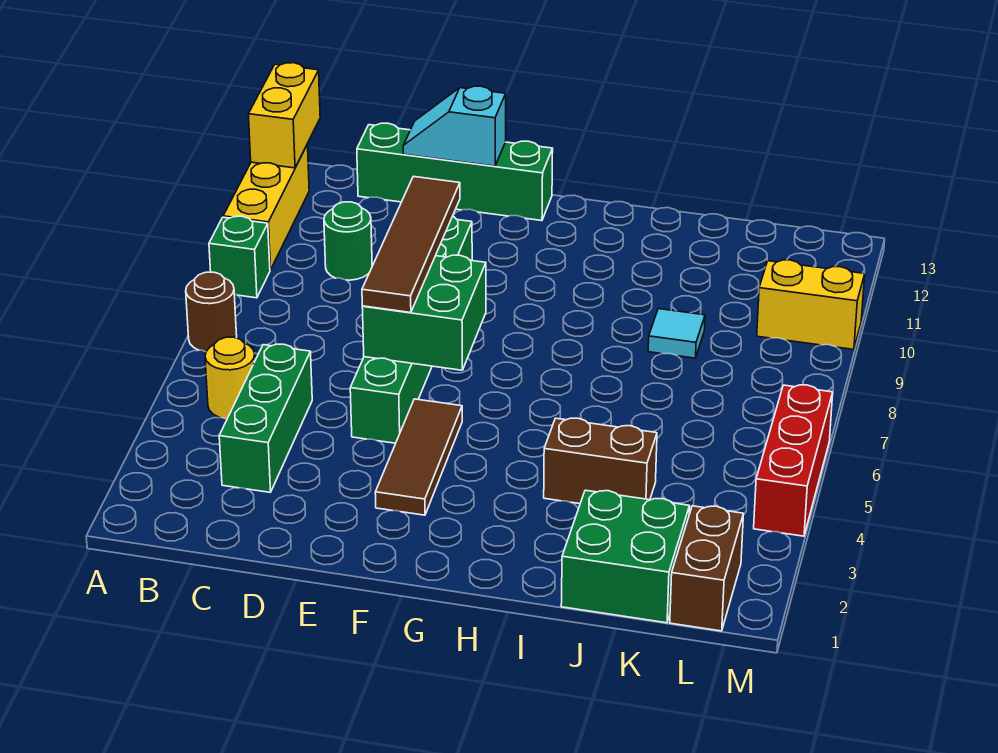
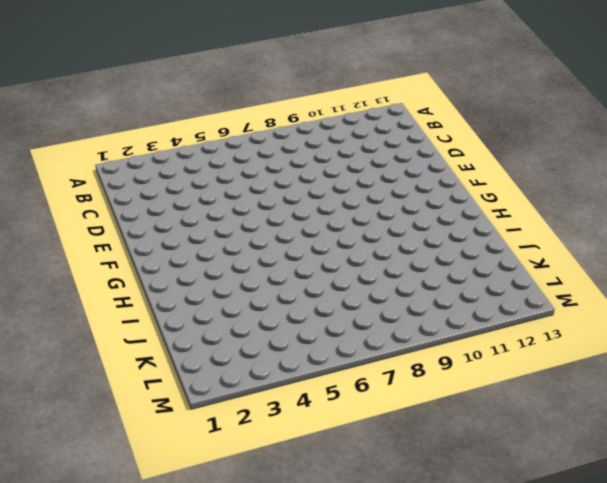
none -> brown round brick A7 level 1
none -> green brick A9 level 1
none -> yellow brick A10:A12 level 1

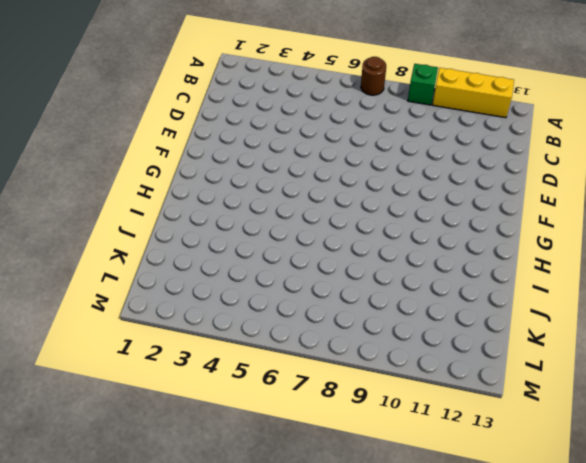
none -> yellow round brick B5 level 1
none -> green brick C3:C5 level 1
none -> green round brick C10 level 1

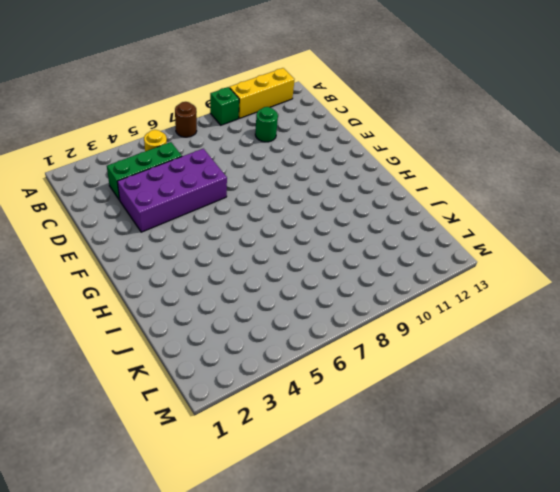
purple brick D3:E6 level 1 -> green brick E5:E10 level 1
none -> green brick C13:F13 level 1
none -> brown tile F3:F5 level 1
none -> brown brick I4:J4 level 1

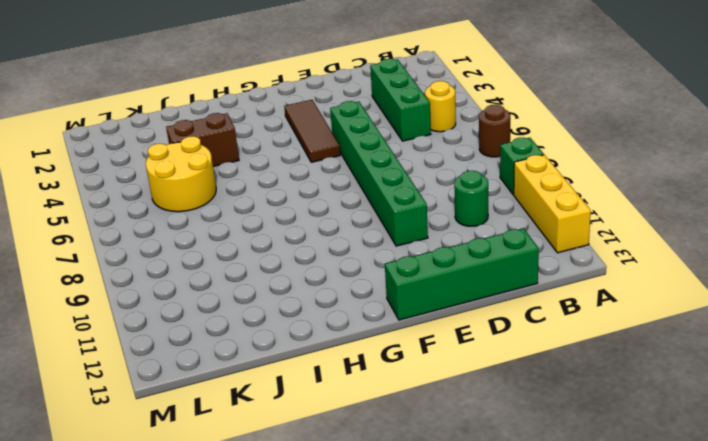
yellow round brick J5:K6 level 1 -> none
none -> green brick J1:K2 level 1
none -> cyan tile J9 level 1
none -> brown brick L1:L2 level 1

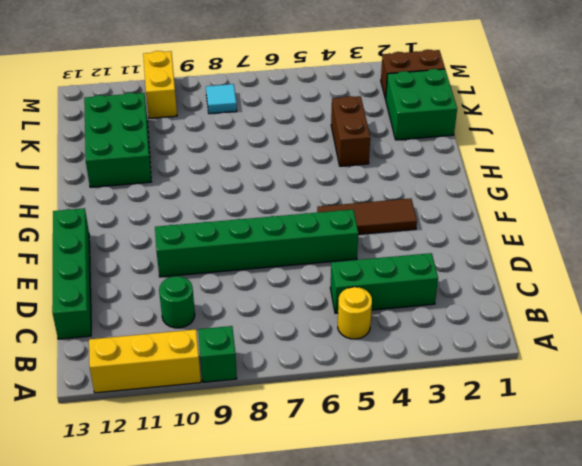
green brick I11:K12 level 1 -> none
cyan tile L8 level 1 -> cyan tile J9 level 1
none -> brown round brick A7 level 1
none -> red brick M4:M6 level 1
none -> yellow brick A12:A13 level 2

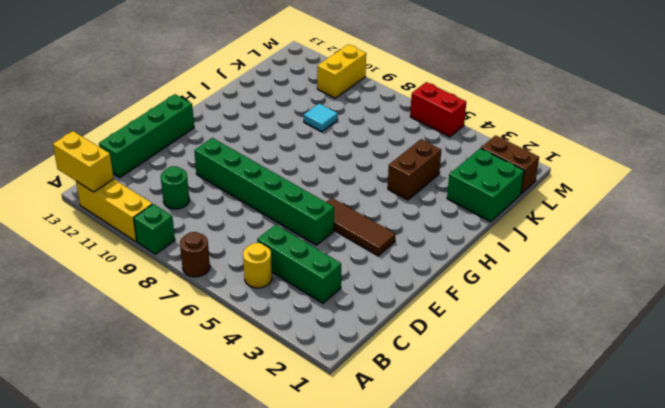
red brick M5:M6 level 1 -> red brick M4:M6 level 1
none -> cyan slope D13:E13 level 2 top E
none -> green brick E6:F7 level 2
none -> brown tile E6:E9 level 3

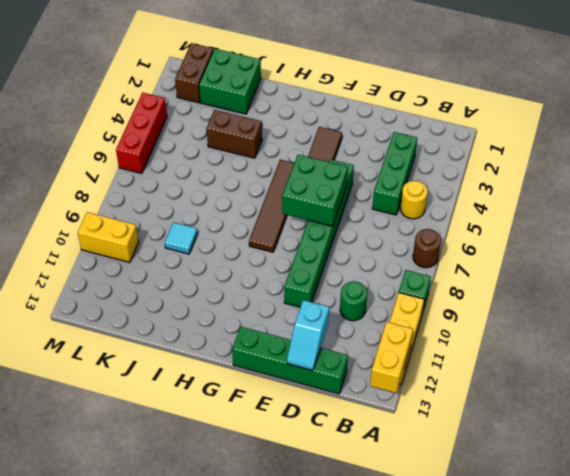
cyan slope D12:D13 level 2 top 12 -> cyan slope D13:E13 level 2 top E
brown tile G5:G8 level 1 -> brown tile E6:E9 level 3

